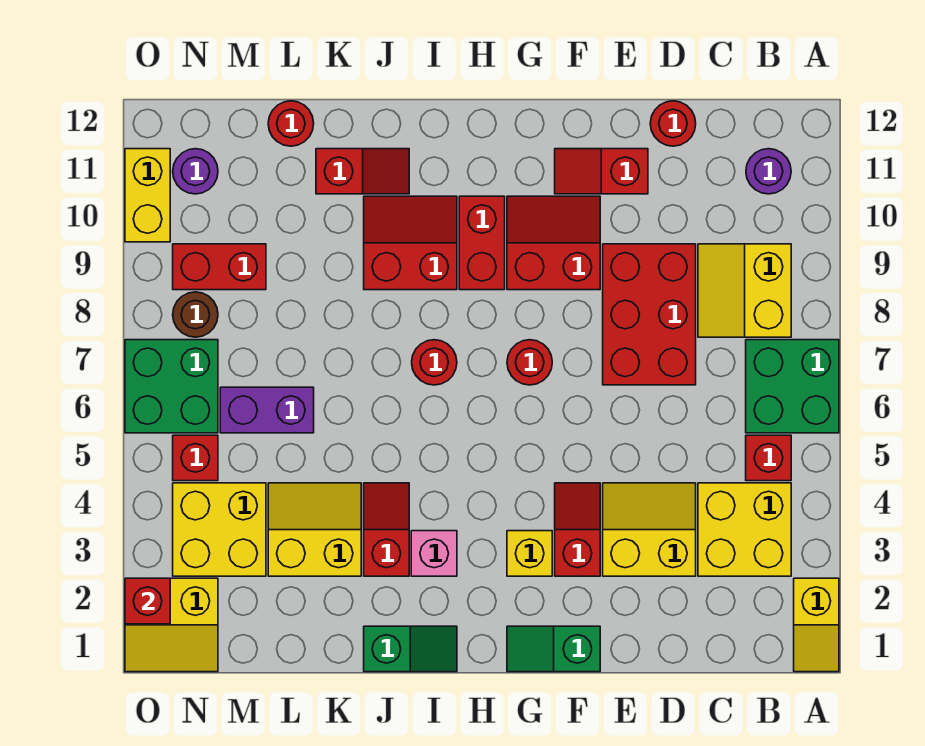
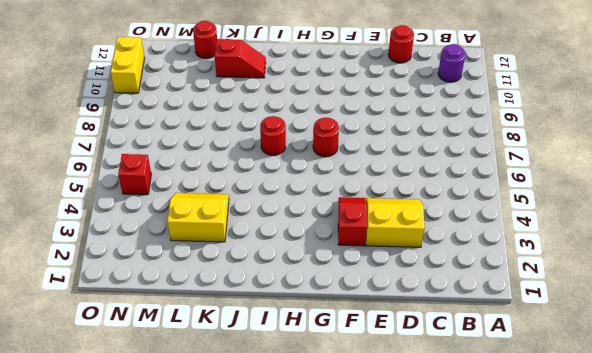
none -> yellow slope A1:A2 level 1 top 2
none -> green brick A6:B7 level 1
none -> yellow brick B3:C4 level 1
none -> red brick B5 level 1

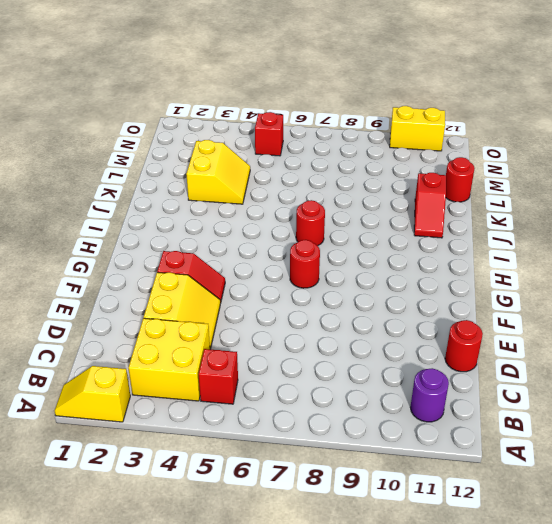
none -> green brick A6:B7 level 1
none -> yellow slope B8:C9 level 1 top B
none -> red brick D7:E9 level 1
none -> red slope E11:F11 level 1 top E

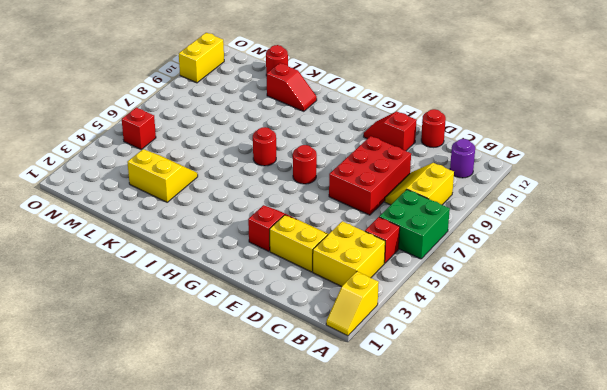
none -> green slope F1:G1 level 1 top F
none -> red slope F9:G10 level 1 top 9
none -> yellow brick G3 level 1
none -> red brick H9:H10 level 1

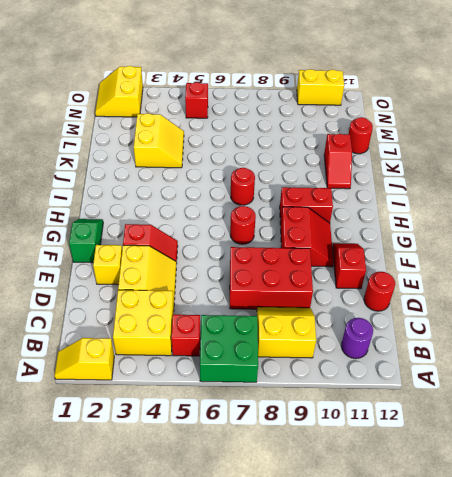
yellow brick E2 level 1 -> yellow brick G3 level 1
none -> green slope I1:J1 level 1 top J
none -> pink brick I3 level 1
none -> red slope I9:J10 level 1 top 9
none -> red slope J3:J4 level 1 top 3

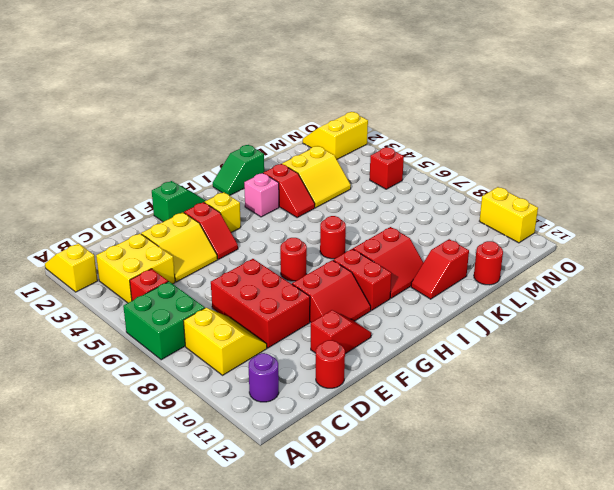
none -> purple brick L6:M6 level 1
none -> yellow brick M3:N4 level 1
none -> red brick M9:N9 level 1
none -> green brick N6:O7 level 1

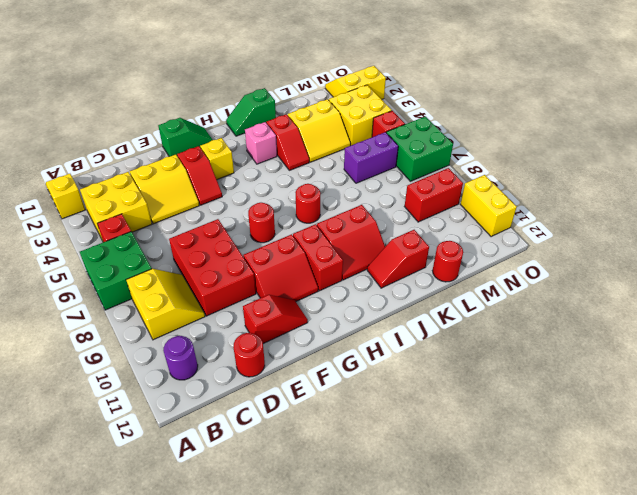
none -> brown round brick N8 level 1
none -> purple round brick N11 level 1
none -> red brick O2 level 2

